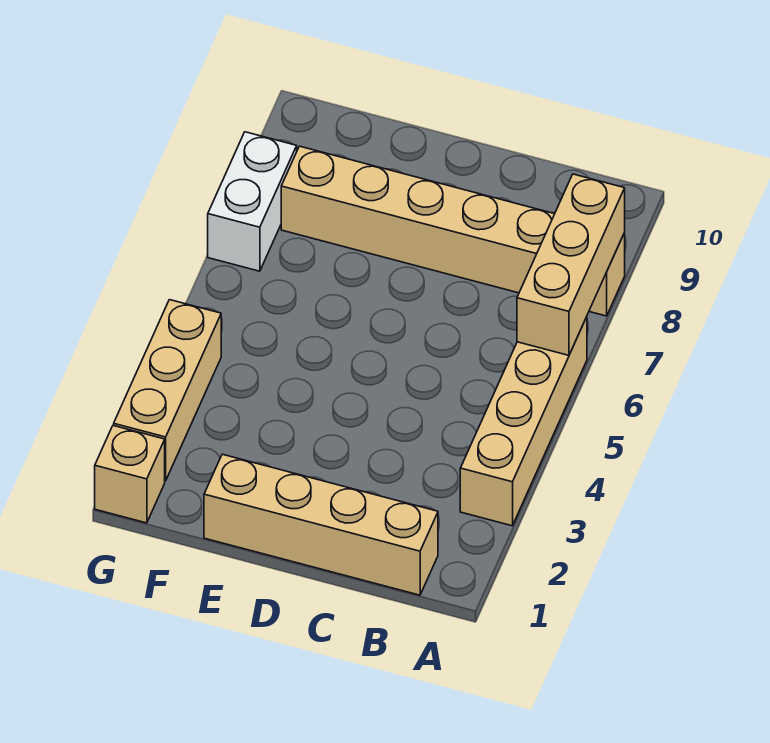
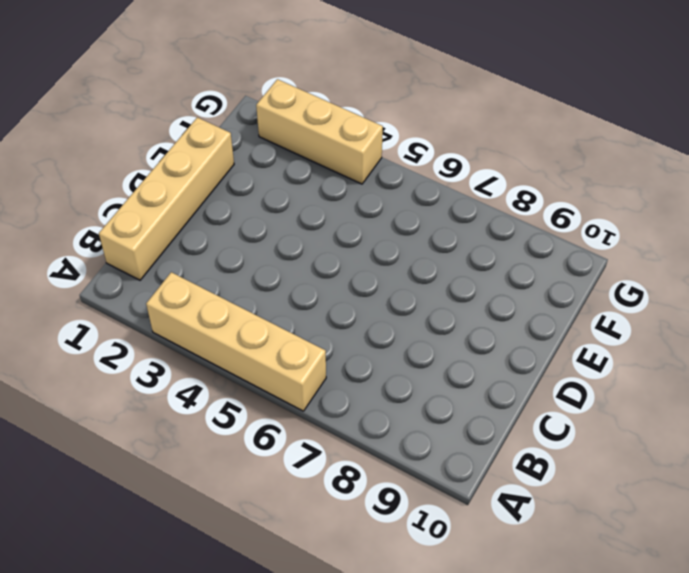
none -> tan brick A8:F8 level 1
none -> tan brick G1 level 1

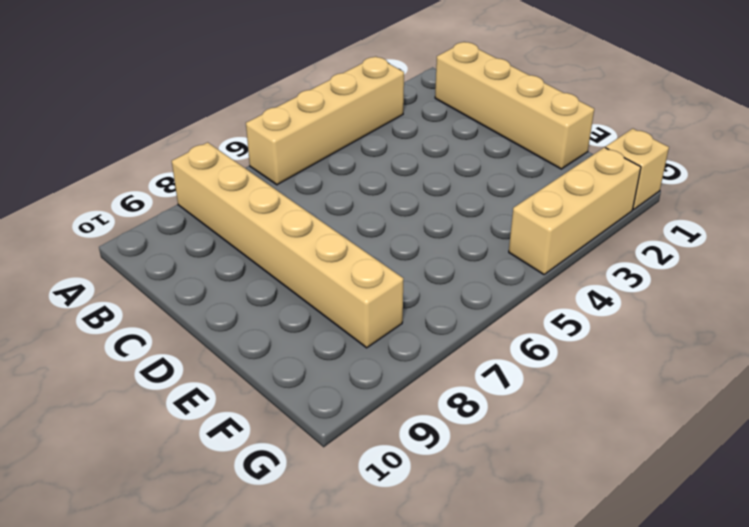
none -> white brick G7:G8 level 1
none -> tan brick A6:A8 level 2

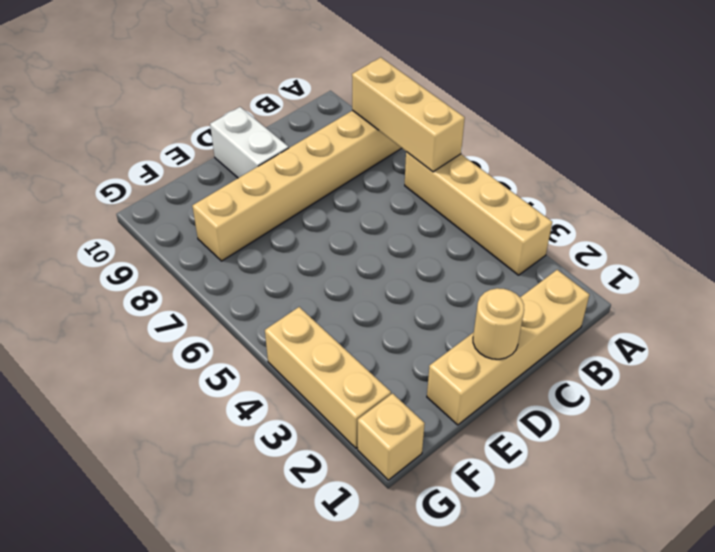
tan round brick D1 level 2 -> none
white brick D9:D10 level 1 -> white brick G7:G8 level 1

